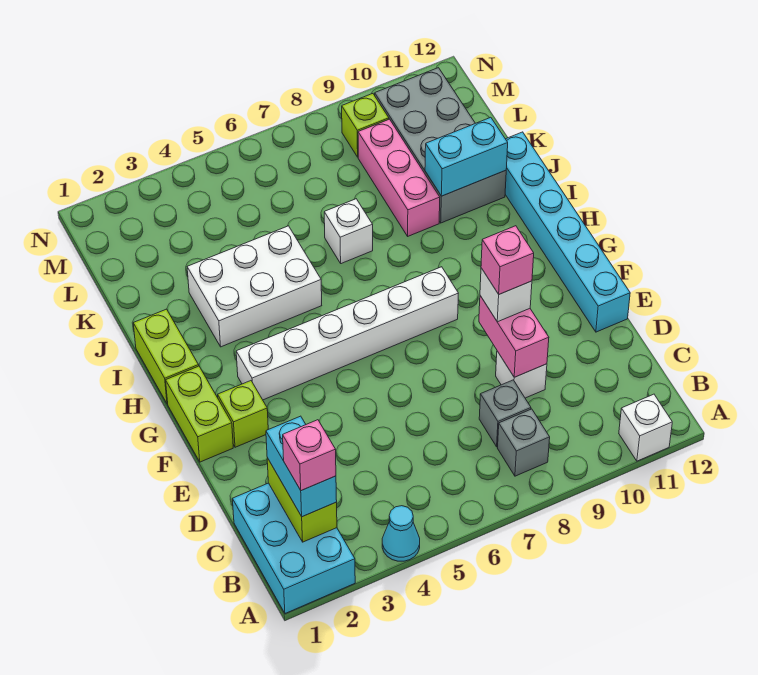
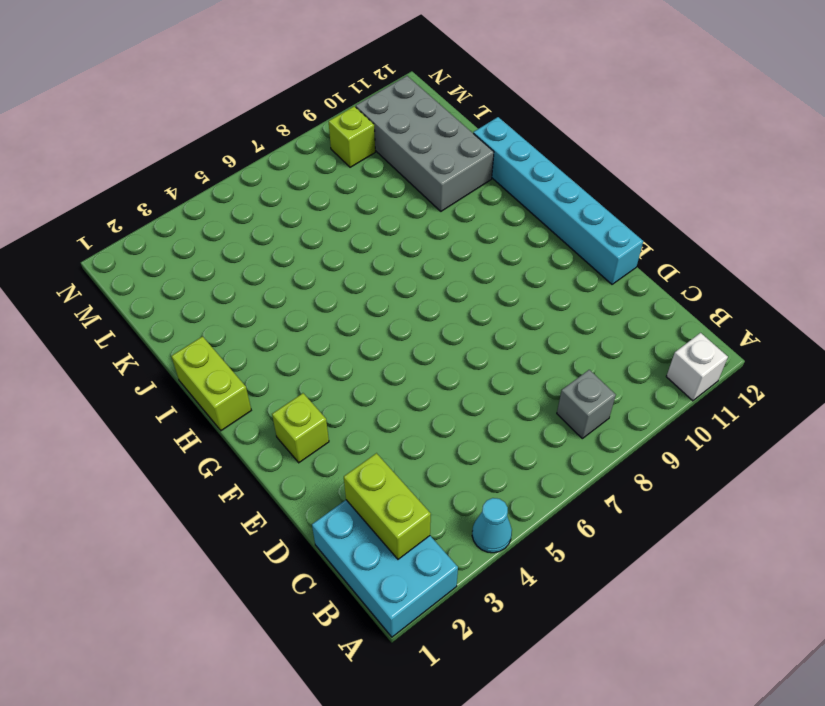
none -> grey brick C8 level 1
none -> white brick D9 level 1
none -> lime brick F1:G1 level 1

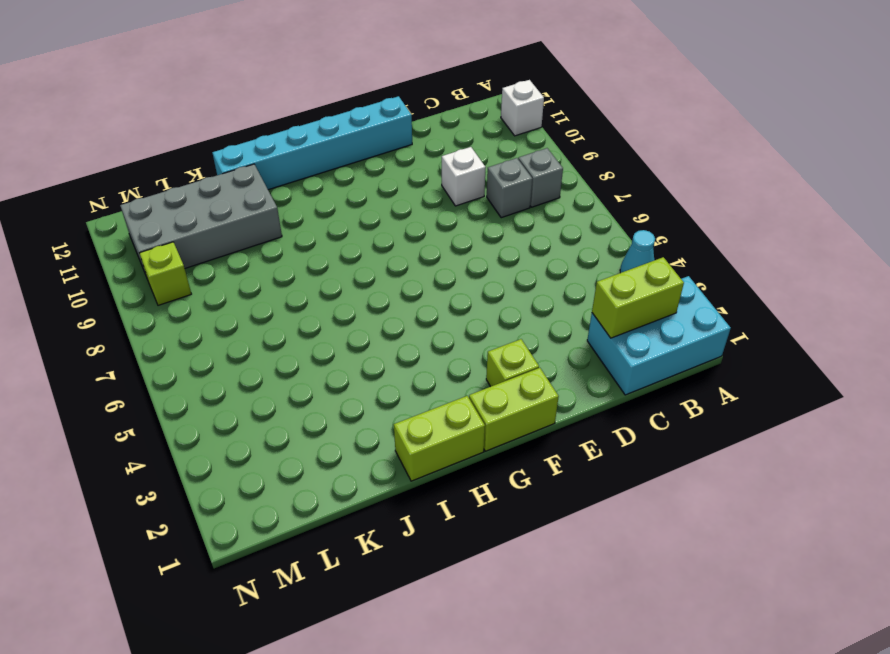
none -> white brick G3:G8 level 1
none -> white brick I3:J5 level 1
none -> white brick J7 level 1

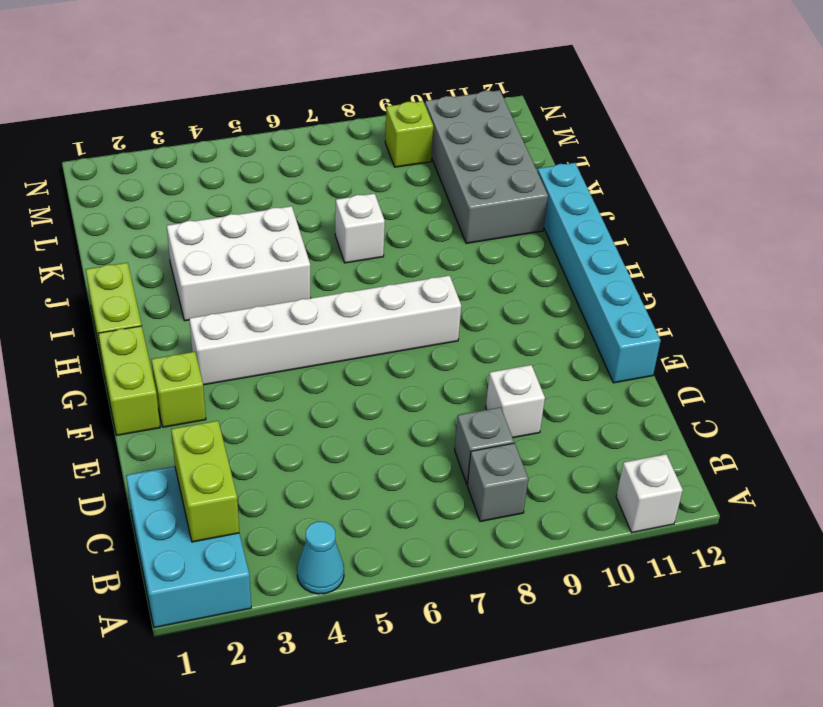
none -> pink brick J9:L9 level 1
none -> pink brick D9:E9 level 2
none -> cyan brick J10:J11 level 2

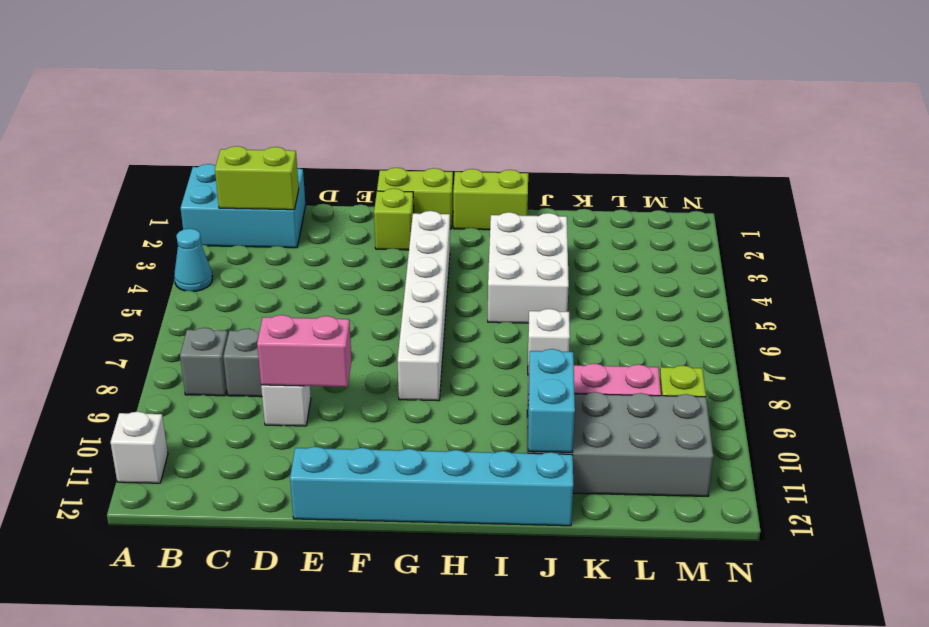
none -> cyan brick B2:C2 level 3
none -> white brick E9 level 3
none -> pink brick B2 level 4

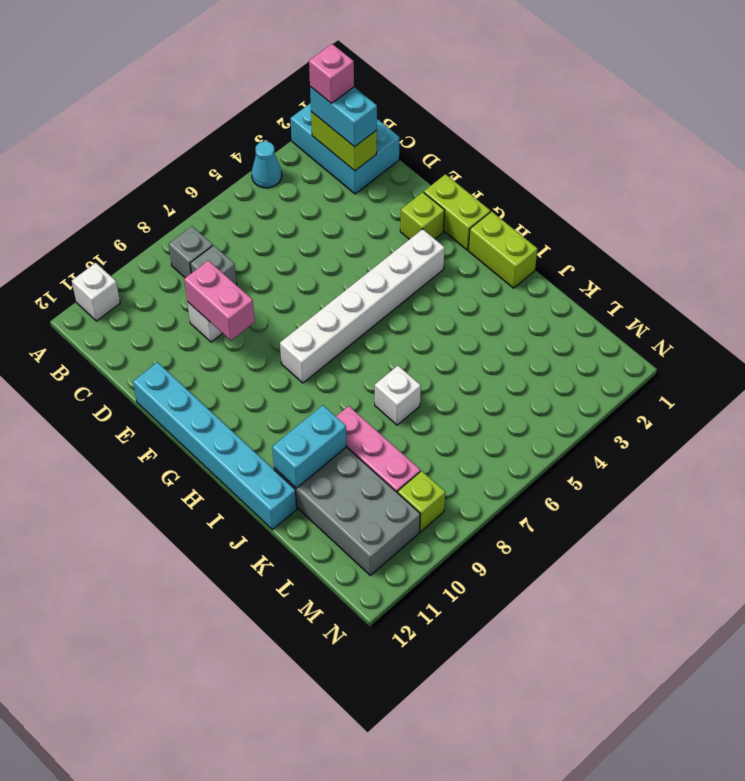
none -> white brick I3:J5 level 1
none -> white brick E9 level 3
none -> pink brick E9 level 4

